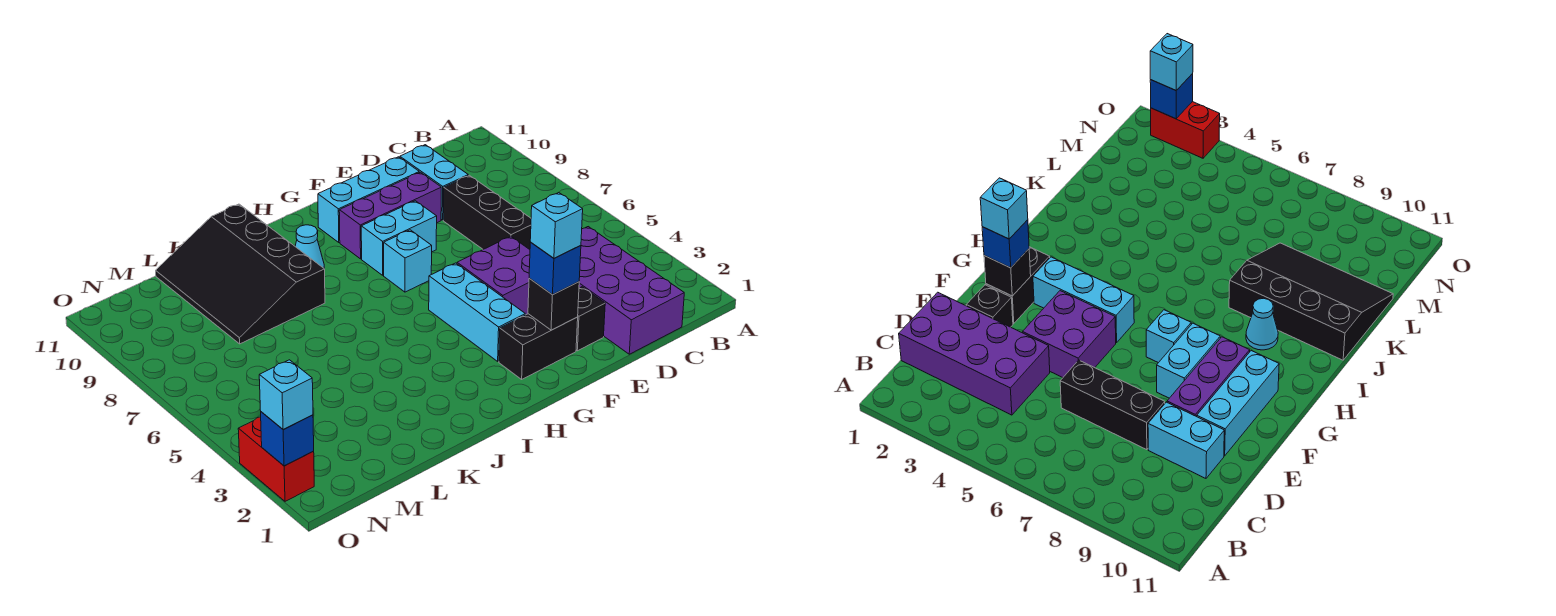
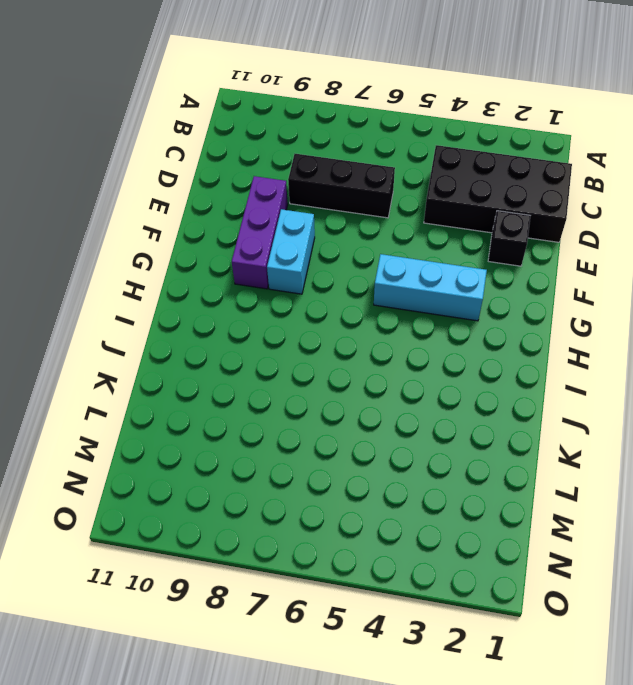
black brick C1:D4 level 1 -> purple brick C1:D4 level 1
none -> cyan brick D9:D10 level 1
none -> purple brick E4:F5 level 1
none -> cyan brick E10:G10 level 1

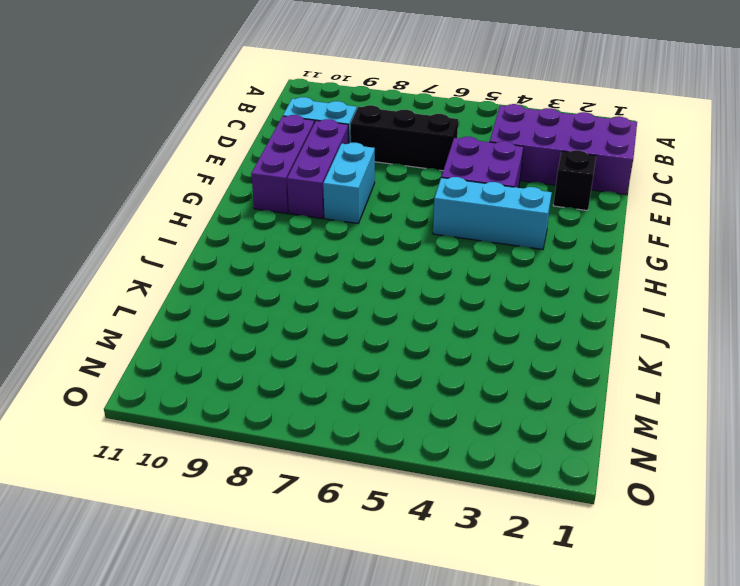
purple brick E10:G10 level 1 -> cyan brick E10:G10 level 1
none -> black brick F2:G2 level 1
none -> cyan brick G7 level 1
none -> cyan cone I9 level 1

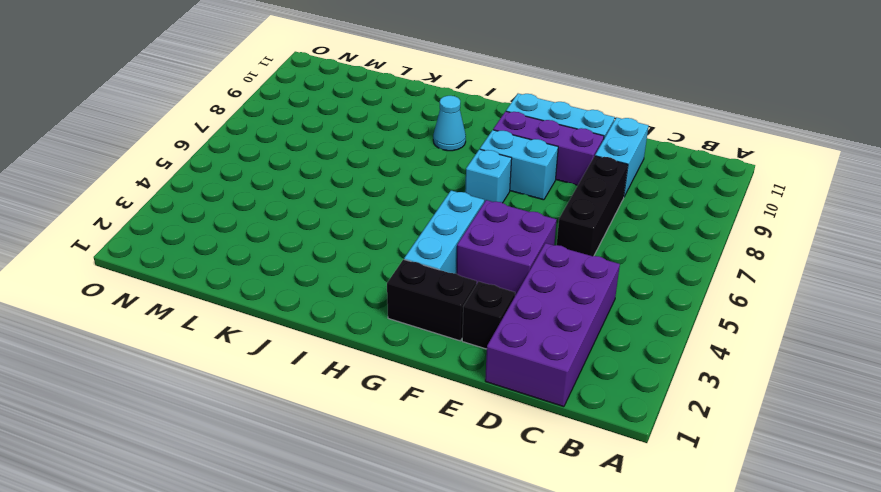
none -> black slope J8:L11 level 1 top J
none -> red brick O2:O3 level 1
none -> black brick F2 level 2

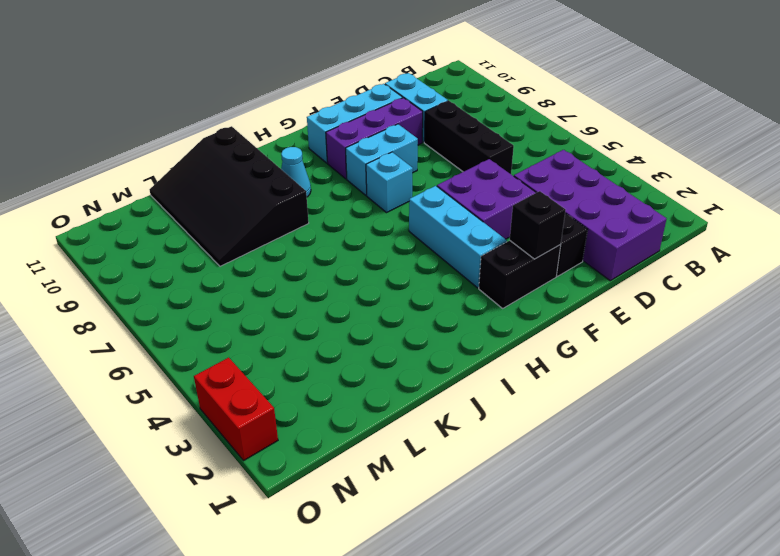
none -> blue brick O2 level 2
none -> blue brick F2 level 3
none -> cyan brick O2 level 3

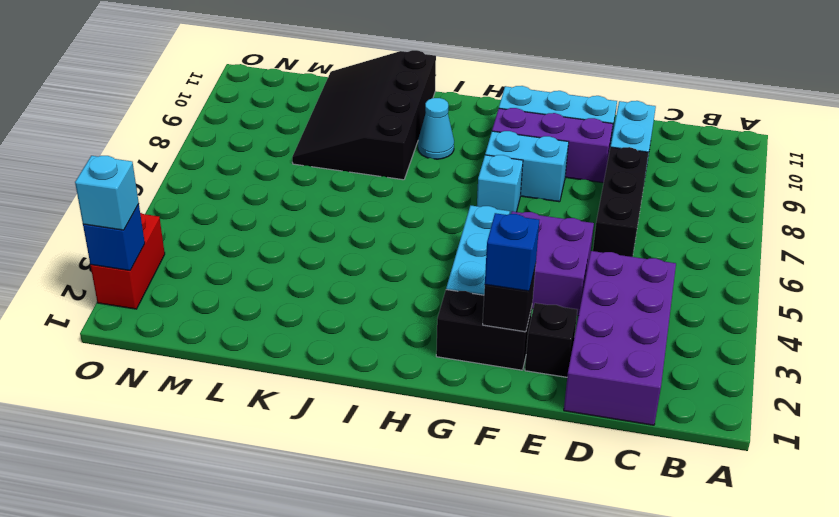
none -> cyan brick F2 level 4

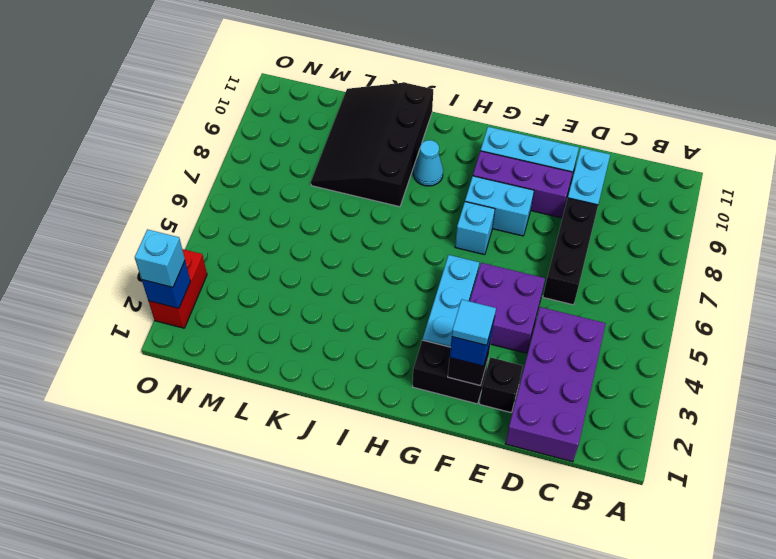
cyan tile F2 level 4 -> cyan brick F2 level 4

